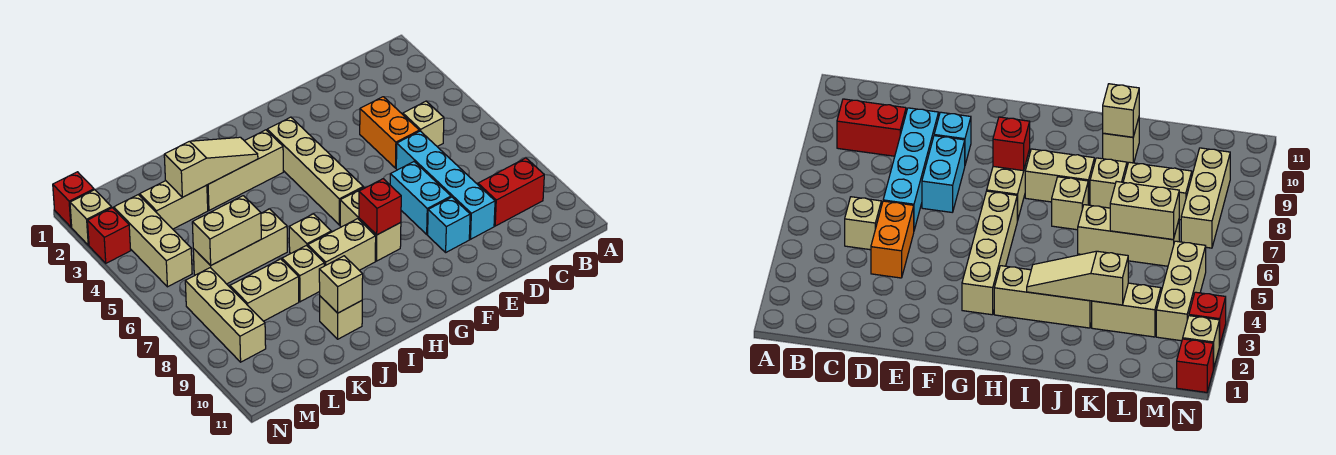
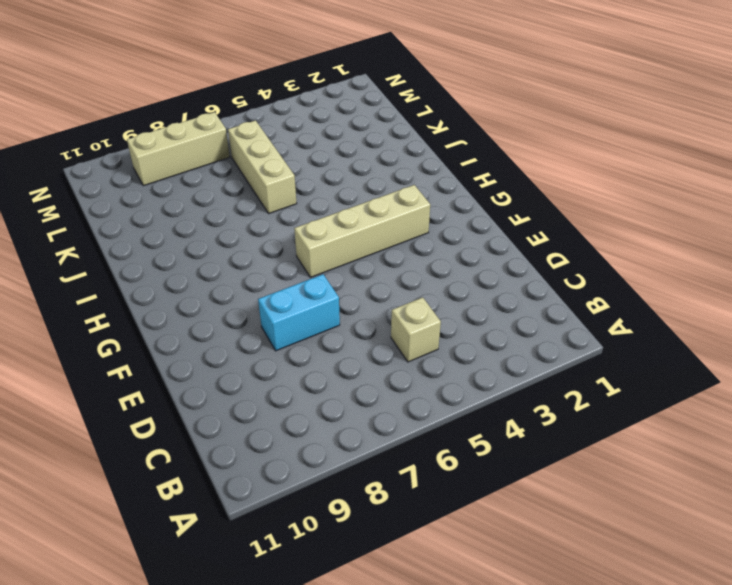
none -> red brick B9:C9 level 1
none -> orange brick D4:D5 level 1
none -> cyan brick D6:D9 level 1

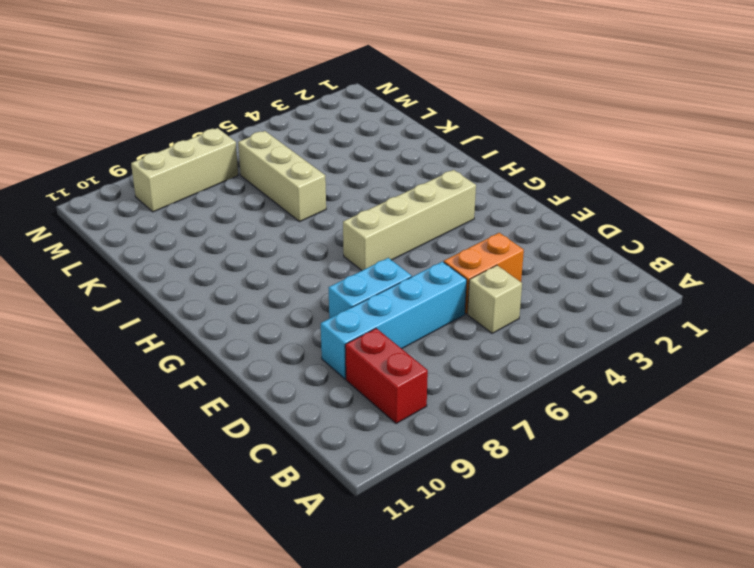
none -> cyan brick E9 level 1
none -> tan brick G7:G8 level 1
none -> tan brick H3:J3 level 1

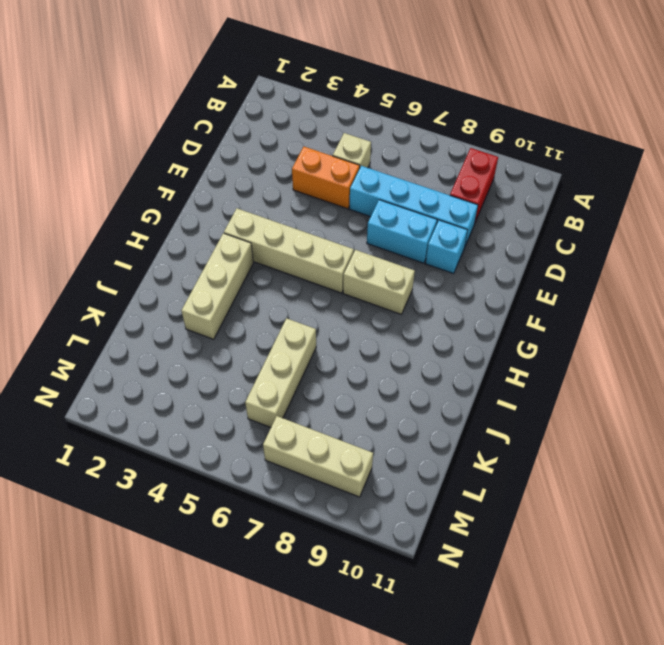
none -> tan brick H8:I8 level 1
none -> tan brick I7 level 1
none -> tan brick J8 level 1

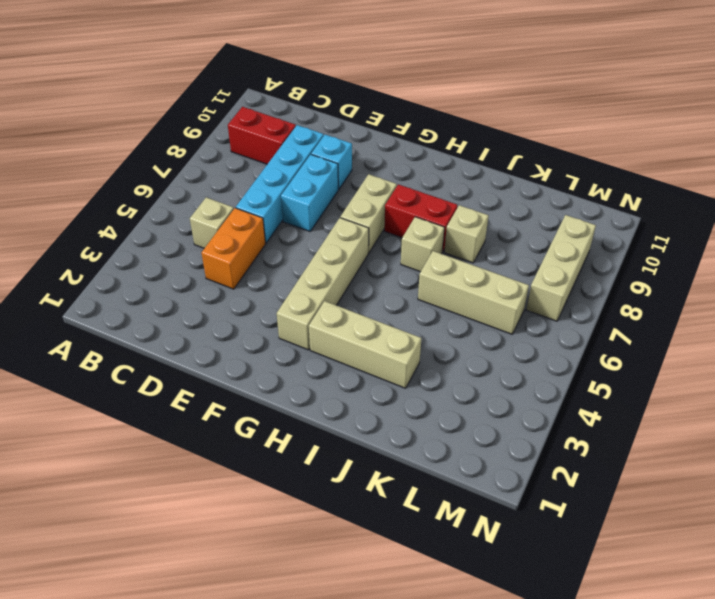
red brick H8:I8 level 1 -> tan brick H8:I8 level 1
none -> tan brick J10 level 1
none -> tan brick K3:L3 level 1
none -> tan brick K8:L8 level 1

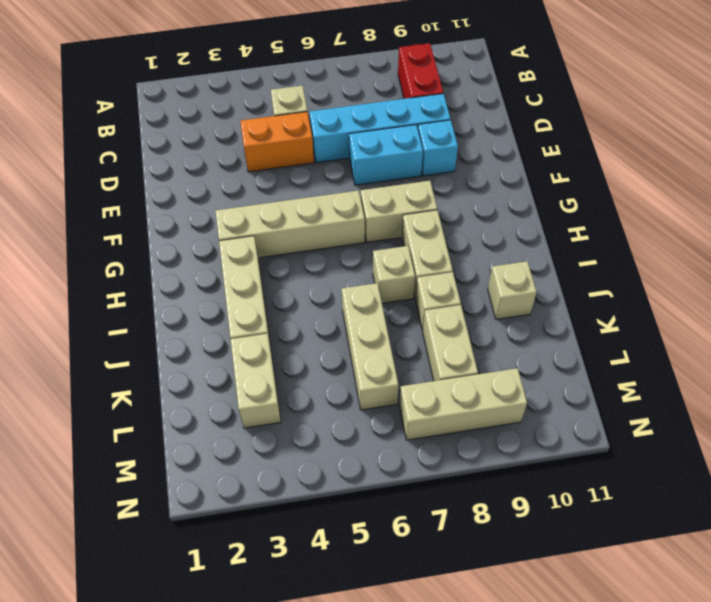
none -> tan brick M3:M5 level 1
none -> red brick N1 level 1
none -> tan brick N2 level 1

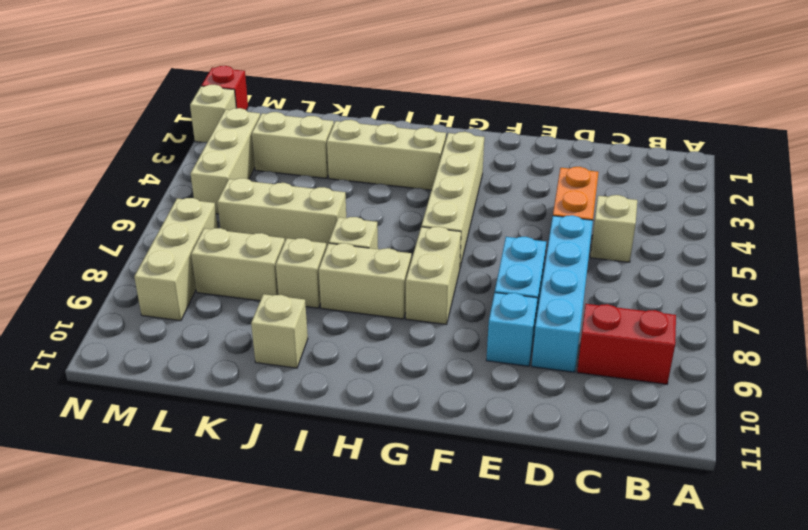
none -> red brick N3 level 1
none -> red brick G8 level 2
none -> tan slope I3:K3 level 2 top K

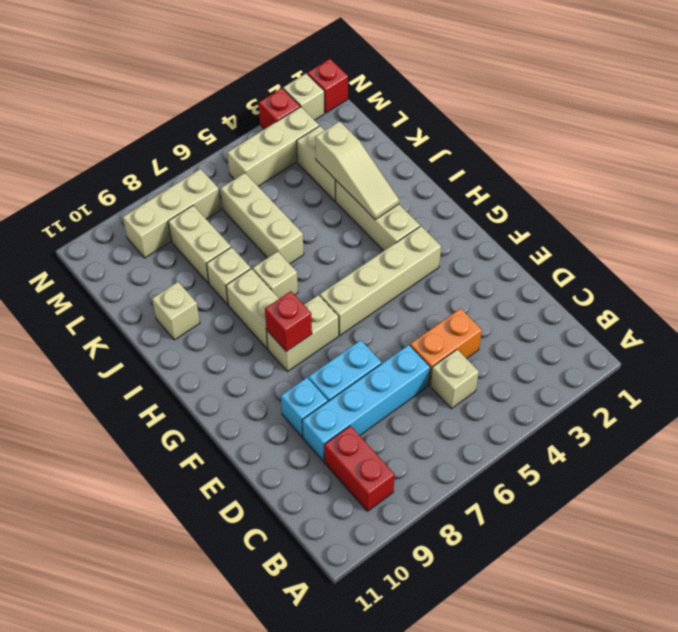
none -> tan brick J10 level 2
none -> tan brick K6:L6 level 2

